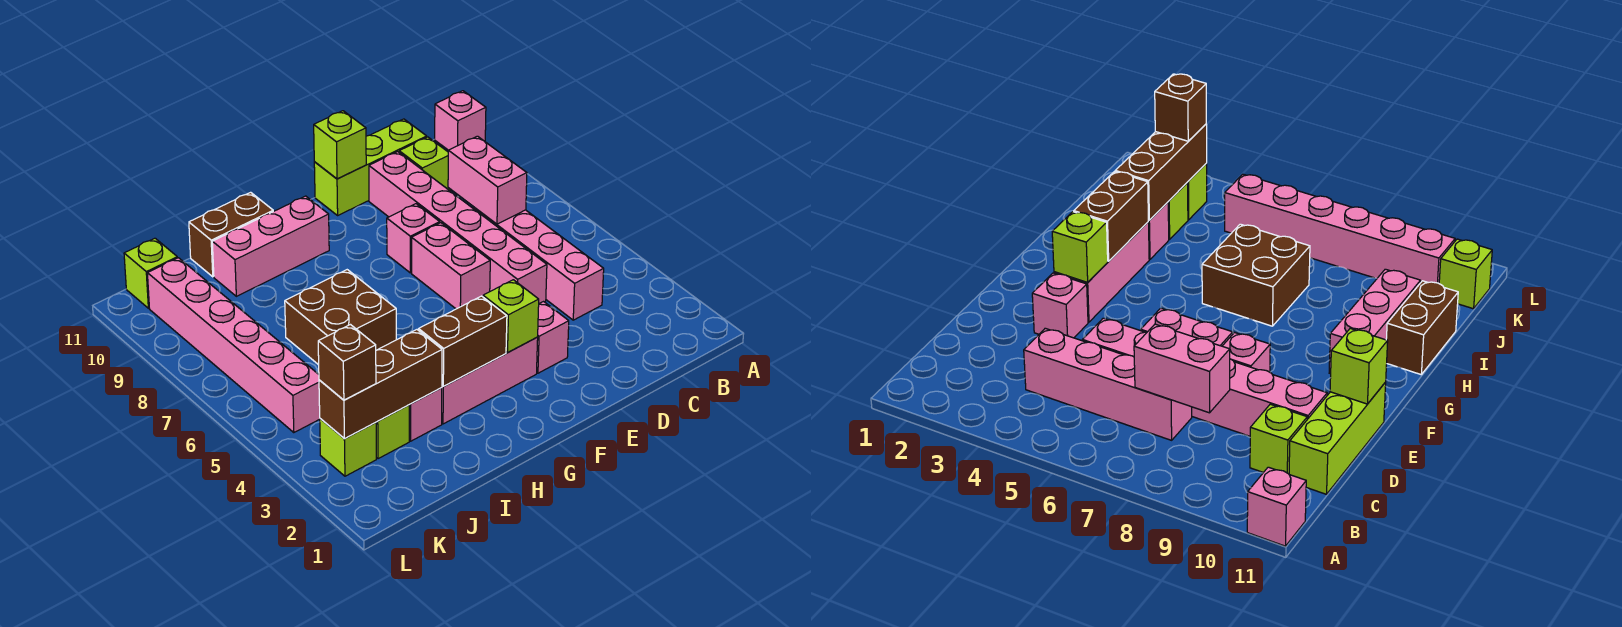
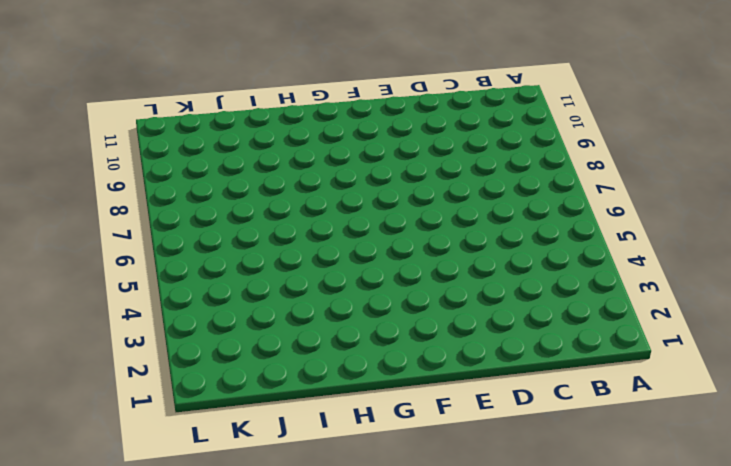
none -> pink brick A11 level 1
none -> pink brick C4:C7 level 1
none -> lime brick C10 level 1

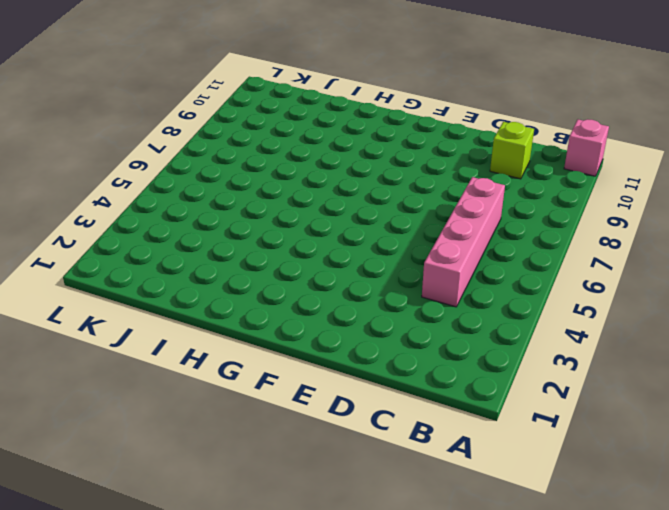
none -> lime brick C11:E11 level 1
none -> pink brick D5:D10 level 1
none -> pink brick E3 level 1

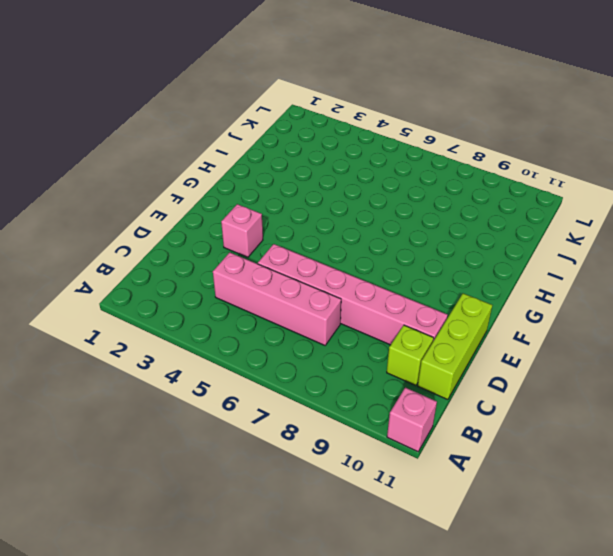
none -> pink brick E6:E7 level 1
none -> pink brick E8 level 1
none -> pink brick F3:H3 level 1

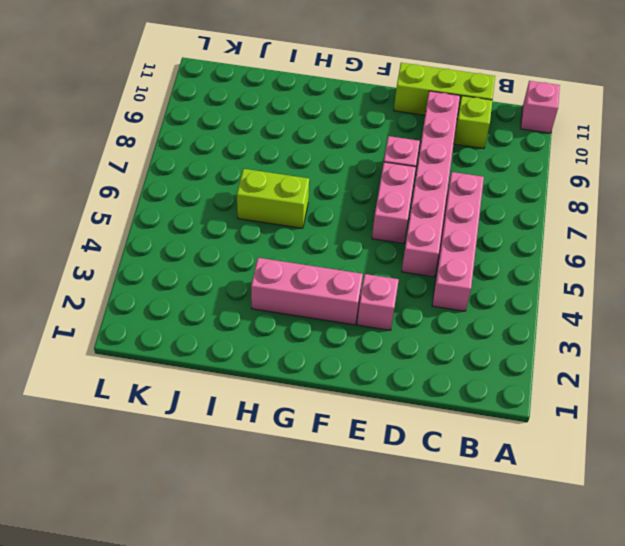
lime brick H6:I6 level 1 -> brown brick H6:I7 level 1
none -> pink brick G10:I10 level 1
none -> brown brick H11:I11 level 1
none -> pink brick I3 level 1

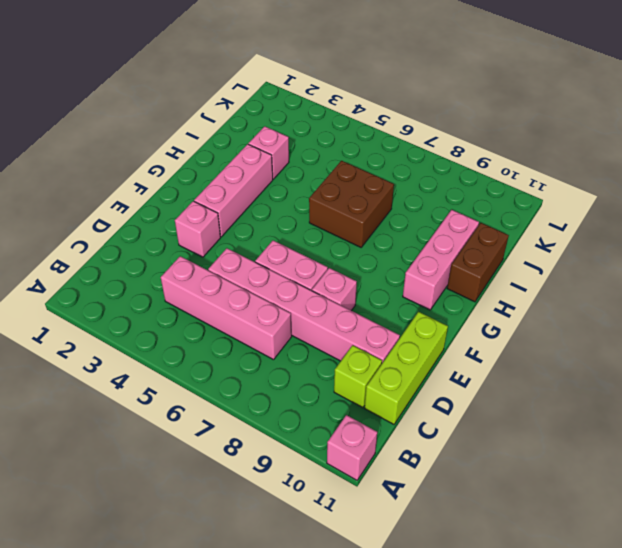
none -> lime brick J3 level 1
none -> lime brick K3 level 1
none -> pink brick K5:K10 level 1

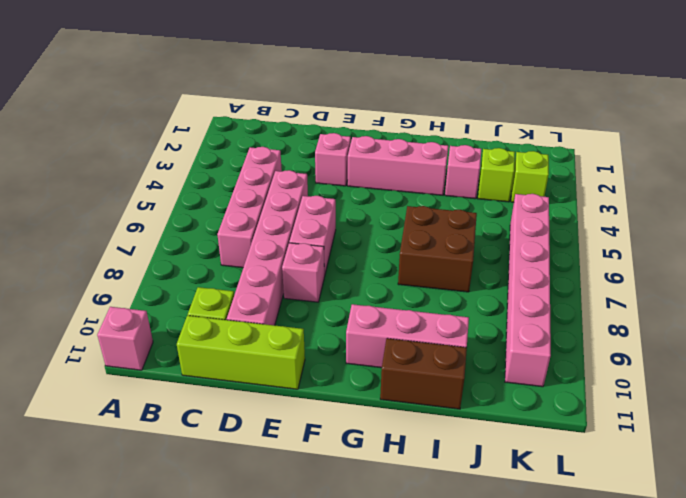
none -> lime brick K11 level 1
none -> pink brick C7:C8 level 2
none -> lime brick E11 level 2

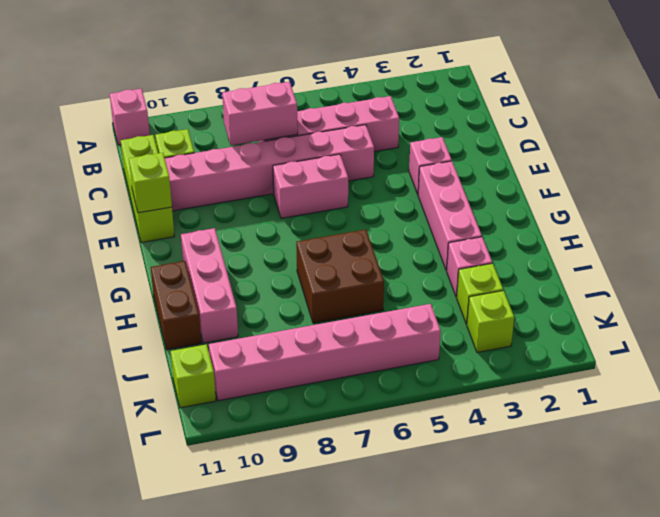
none -> pink brick E8 level 1
none -> lime brick F3 level 2
none -> brown brick G3:H3 level 2

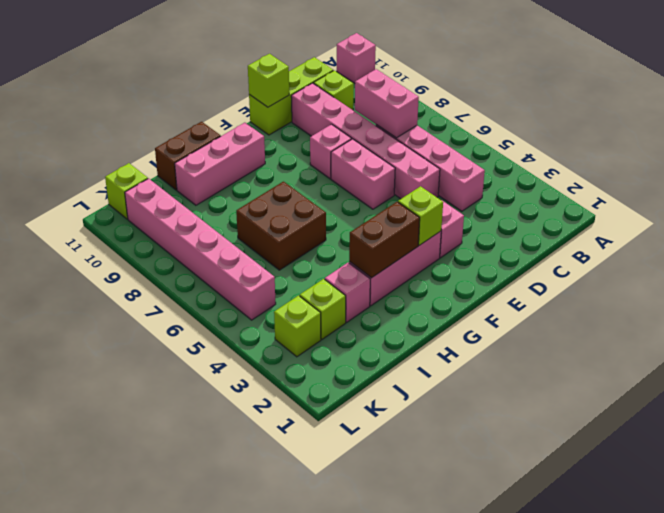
none -> brown brick I3:K3 level 2
none -> brown brick K3 level 3

